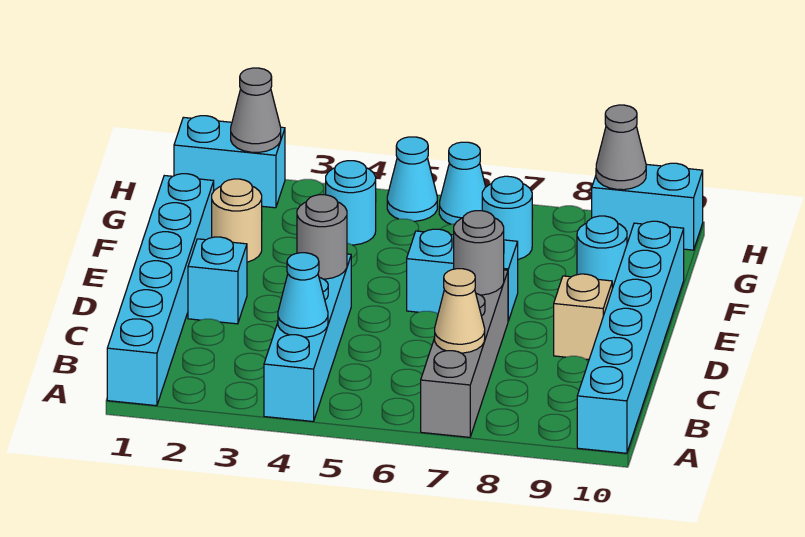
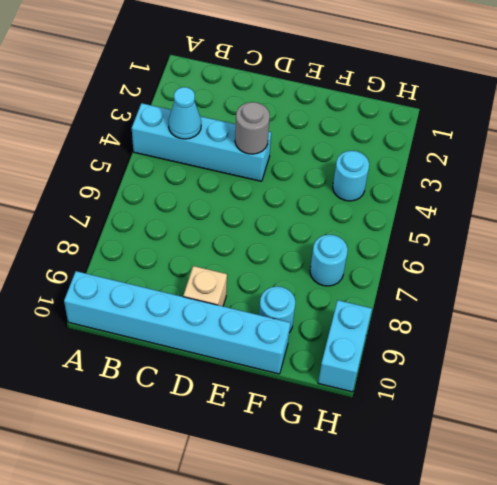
none -> cyan brick A1:F1 level 1
none -> grey brick A7:D7 level 1
none -> cyan brick D2 level 1

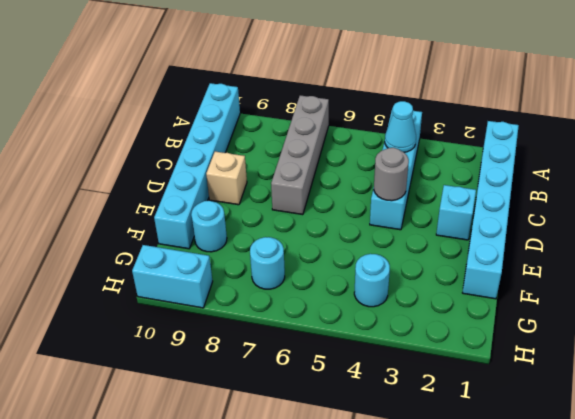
none -> cyan brick E6:E7 level 1
none -> tan round brick F2 level 1
none -> cyan brick H1:H2 level 1

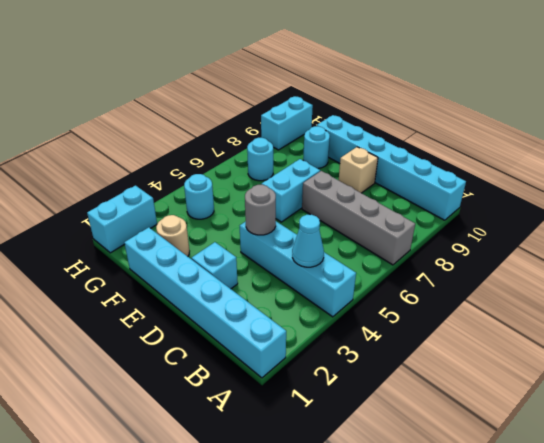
none -> cyan cone H5 level 1
none -> cyan cone H6 level 1
none -> tan cone B7 level 2

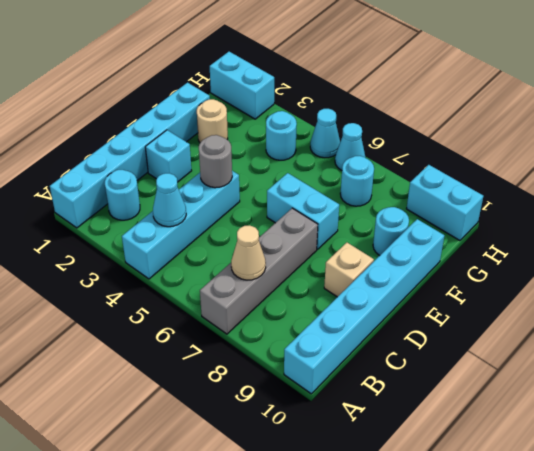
cyan round brick B2 level 1 -> none
none -> grey round brick D7 level 2
none -> grey cone H2 level 2
none -> grey cone H9 level 2

